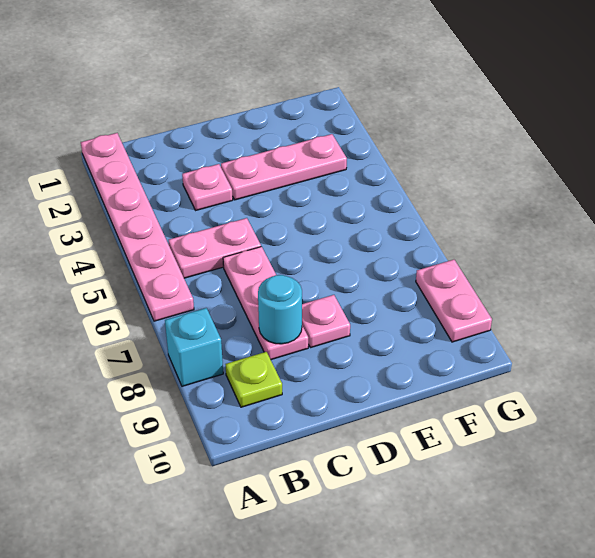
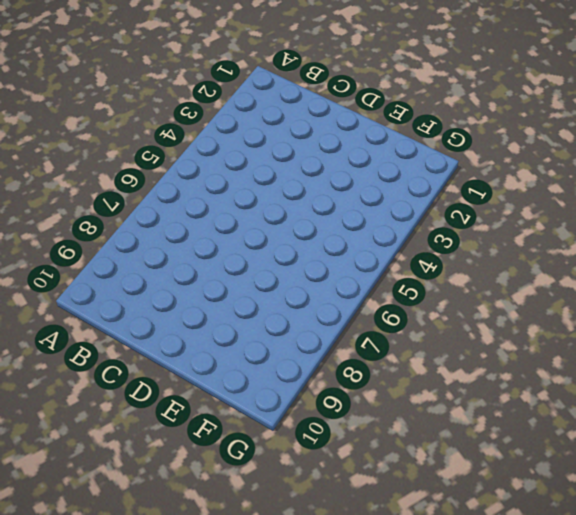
none -> pink plate A1:A6 level 1
none -> cyan brick A8 level 1

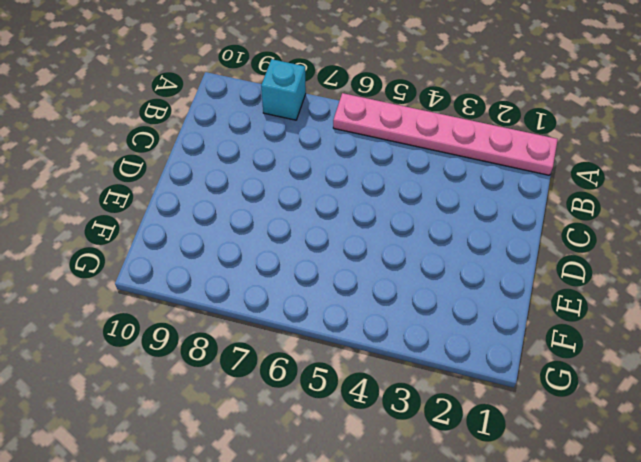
none -> pink plate B5:C5 level 1
none -> lime plate B9 level 1

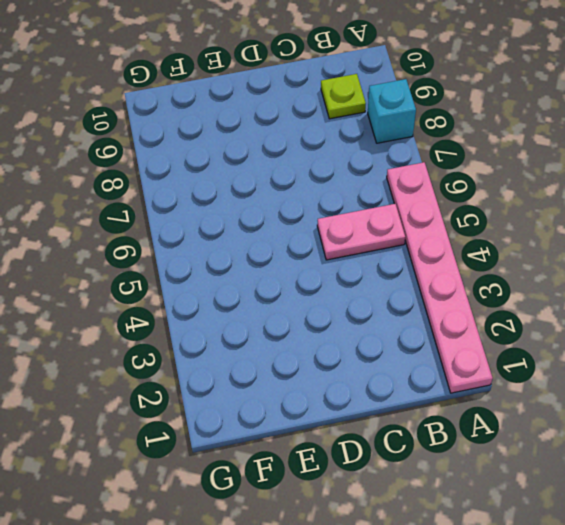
none -> pink plate C3 level 1
none -> pink plate C6:C8 level 1

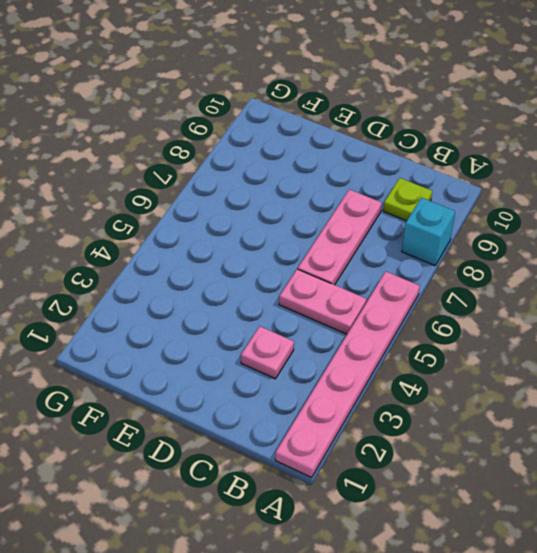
none -> pink plate D3:F3 level 1
none -> pink plate D8 level 1

